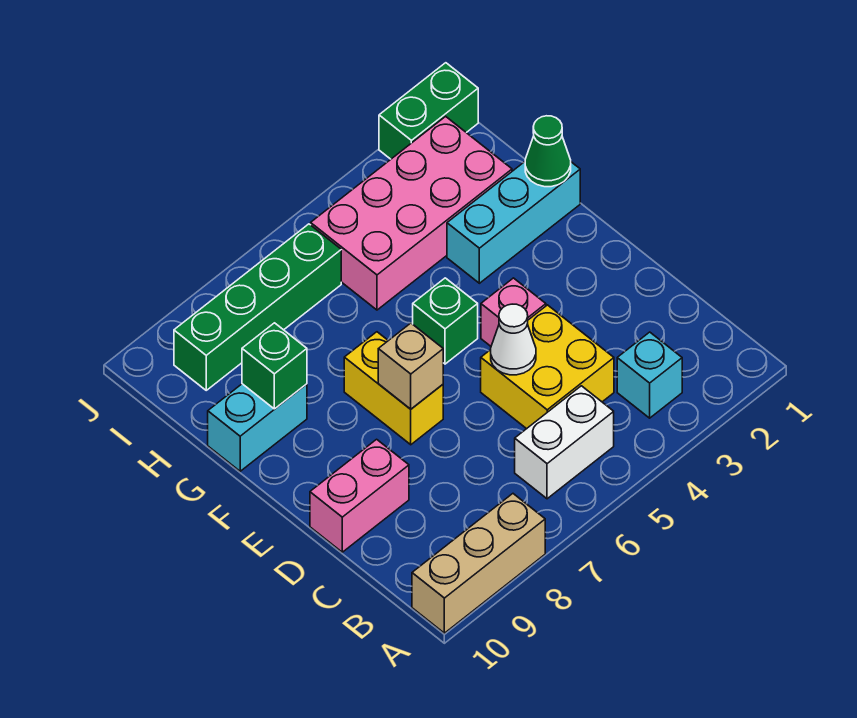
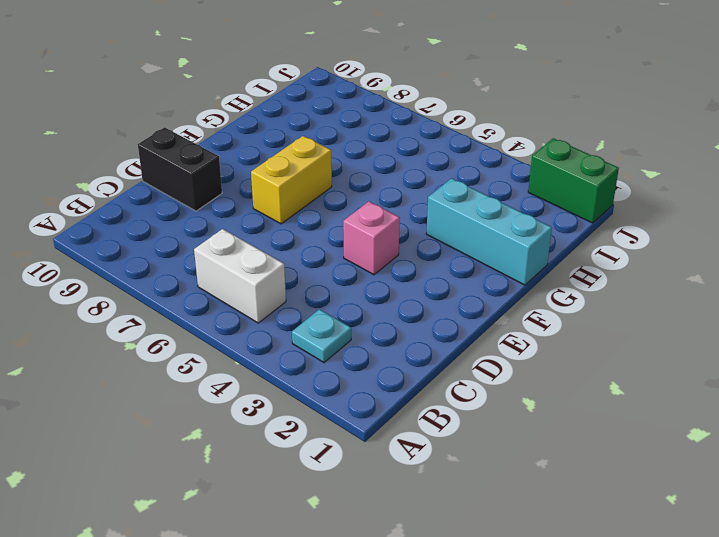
cyan plate B3 level 1 -> cyan brick B3 level 1
black brick D9:D10 level 1 -> pink brick D9:D10 level 1
none -> tan brick A8:A10 level 1
none -> yellow brick C4:D5 level 1
none -> green brick F5 level 1

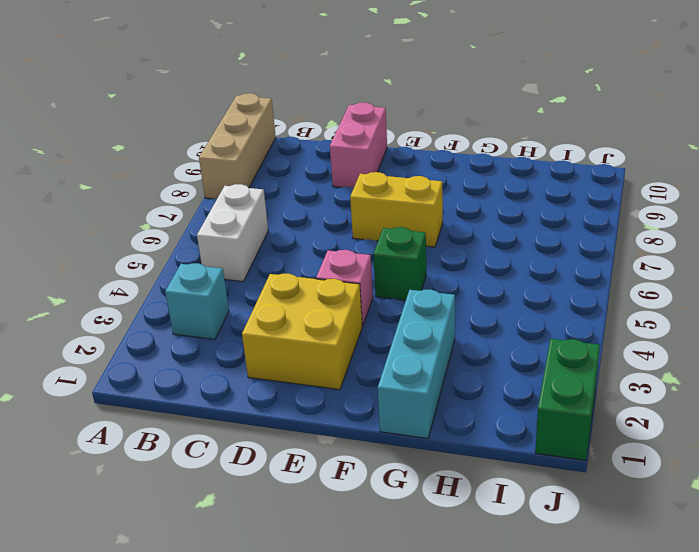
yellow brick D2:E3 level 1 -> yellow brick C4:D5 level 1
none -> cyan brick G9:G10 level 1
none -> pink brick H2:I5 level 1
none -> green brick I6:I9 level 1

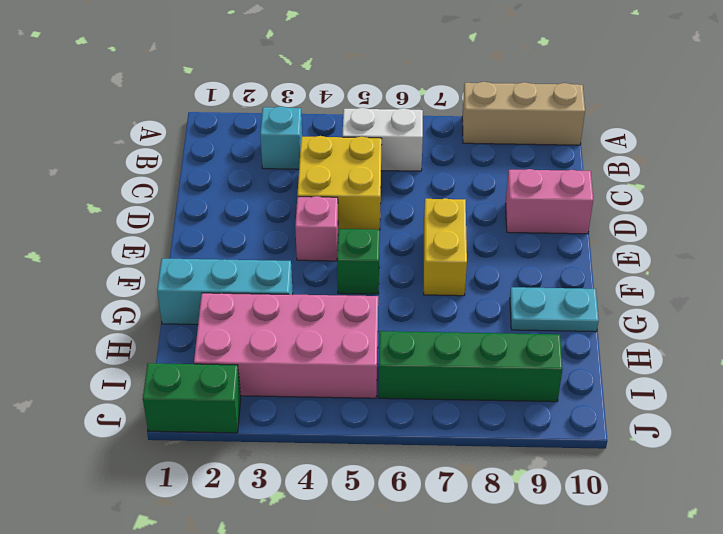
cyan plate G9:G10 level 1 -> cyan brick G9:G10 level 1
none -> white cone D5 level 2
none -> tan brick E7 level 2
none -> green cone G1 level 2

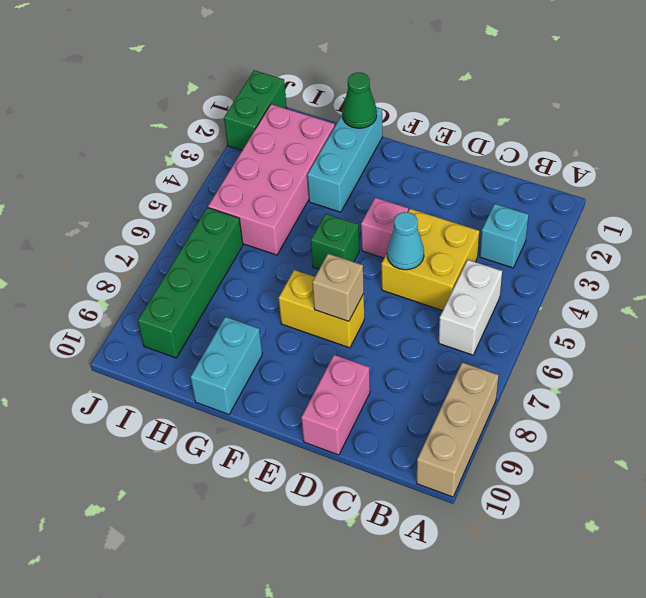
cyan cone D5 level 2 -> white cone D5 level 2
none -> green brick G9 level 2

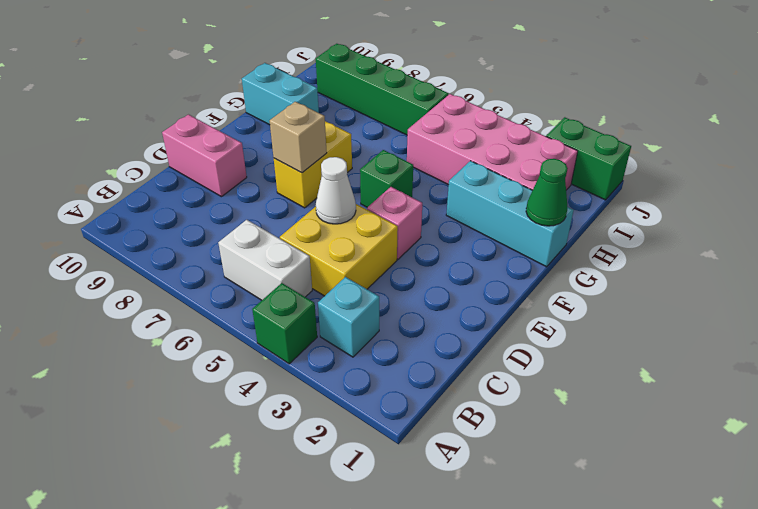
green brick A4 level 1 -> green brick G9 level 2
none -> tan brick A8:A10 level 1

